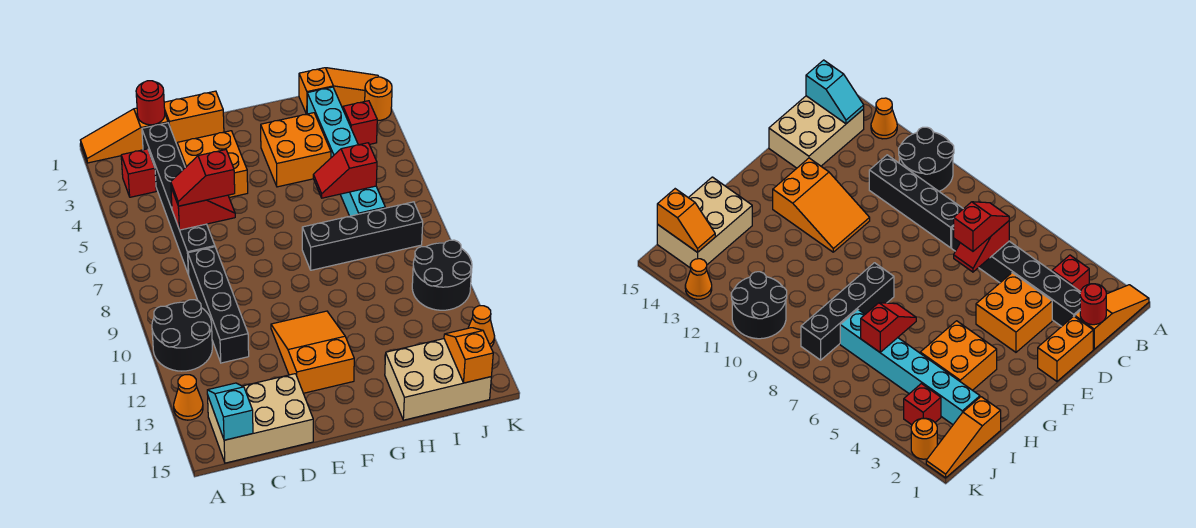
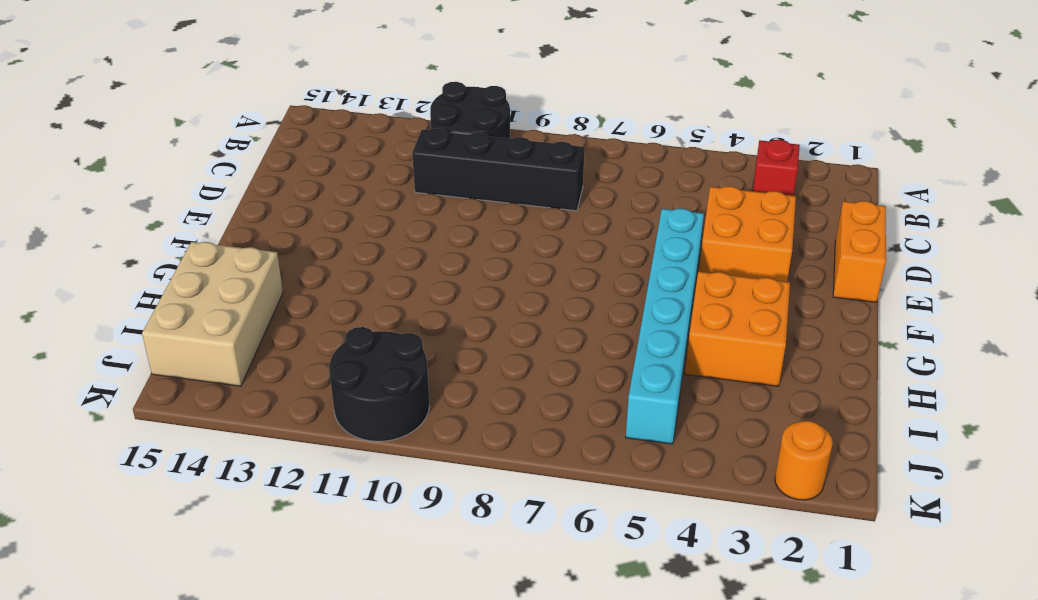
cyan brick E5:J5 level 1 -> cyan brick I2:I7 level 1
none -> orange slope A1:C1 level 1 top C
none -> orange cone A13 level 1
none -> tan brick B14:D15 level 1

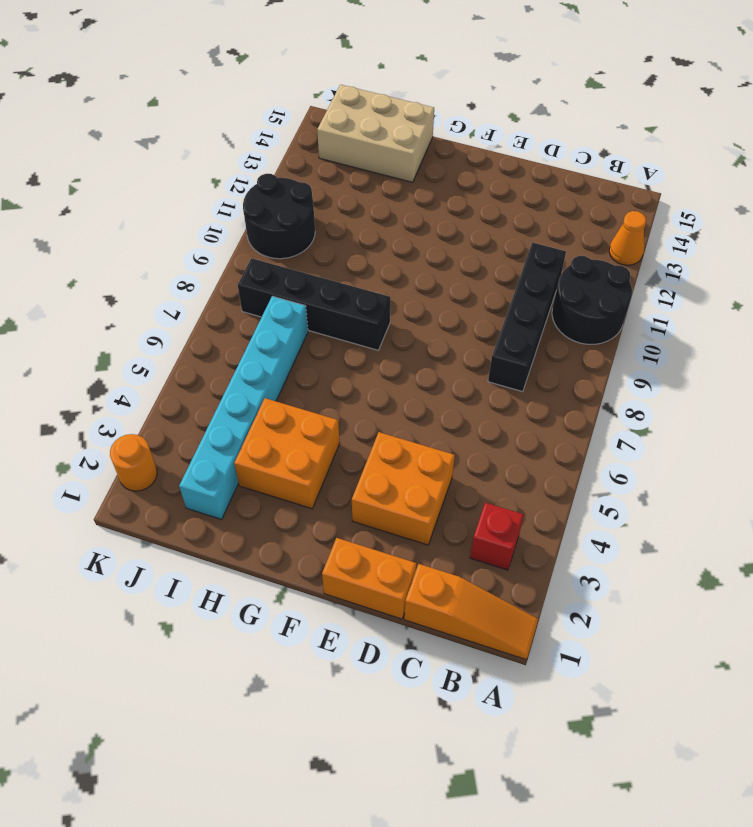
none -> tan brick B14:D15 level 1
none -> black brick C2:C7 level 1
none -> orange slope E11:F13 level 1 top 13

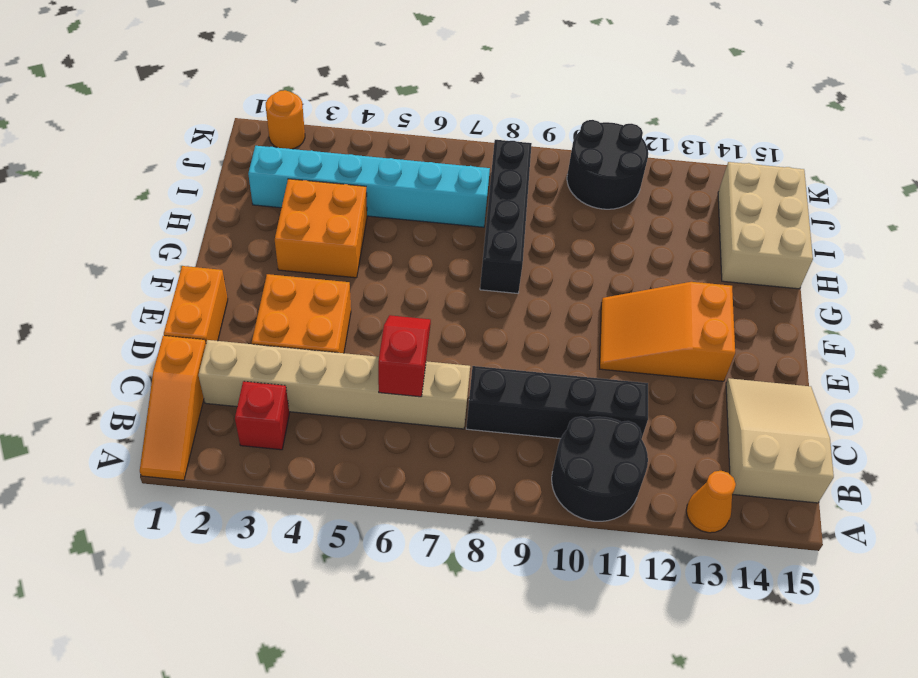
tan slope B14:D15 level 1 top B -> tan brick B14:D15 level 1
tan brick C2:C7 level 1 -> black brick C2:C7 level 1
none -> orange slope I1:K1 level 1 top I
none -> red brick J3 level 1
none -> orange cone K13 level 1

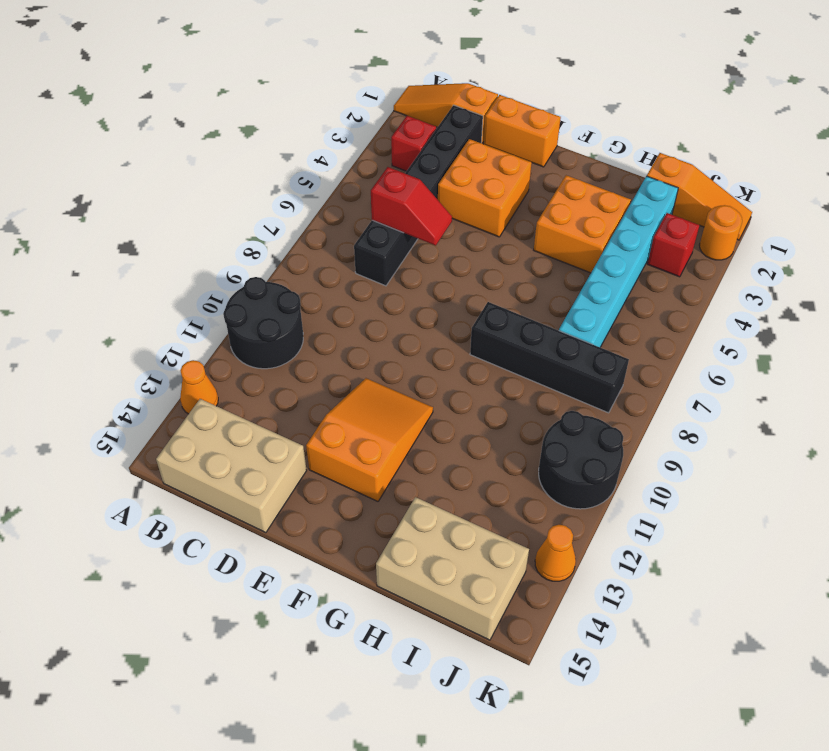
none -> black brick C8:C11 level 1
none -> cyan slope B14:B15 level 2 top 15
none -> red round brick C1 level 2

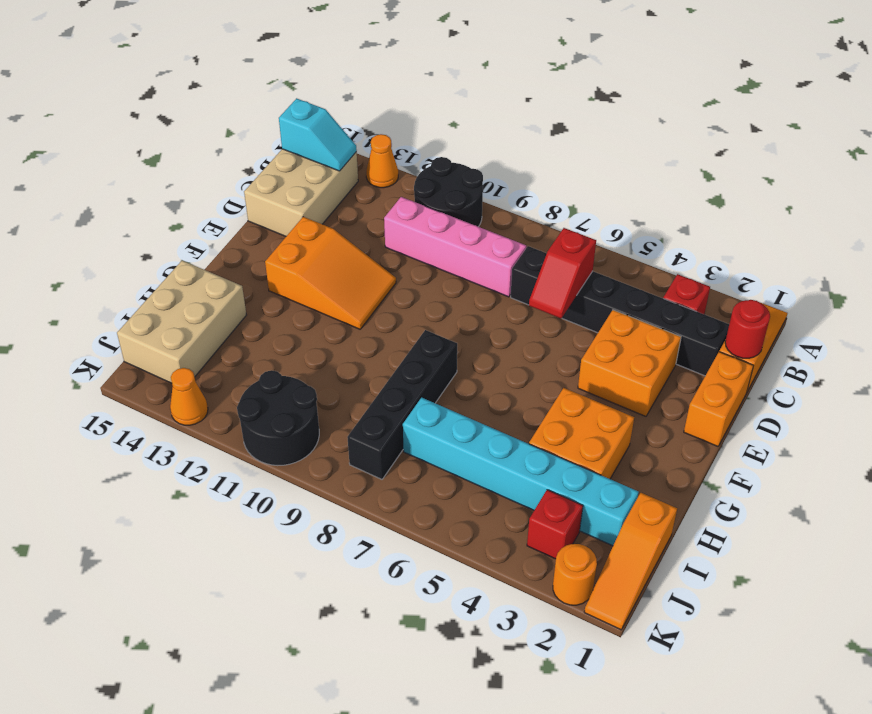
pink brick C8:C11 level 1 -> black brick C8:C11 level 1
none -> red slope H6:I6 level 2 top I
none -> orange slope J14:J15 level 2 top 15
none -> red slope C6:D6 level 3 top D

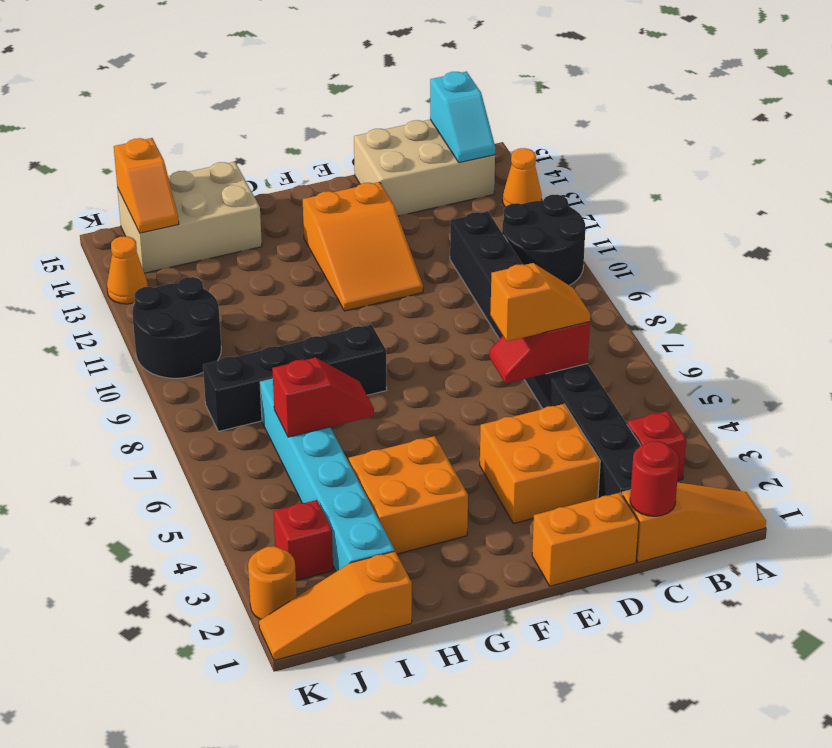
orange slope C6:D6 level 3 top D -> red slope C6:D6 level 3 top D

